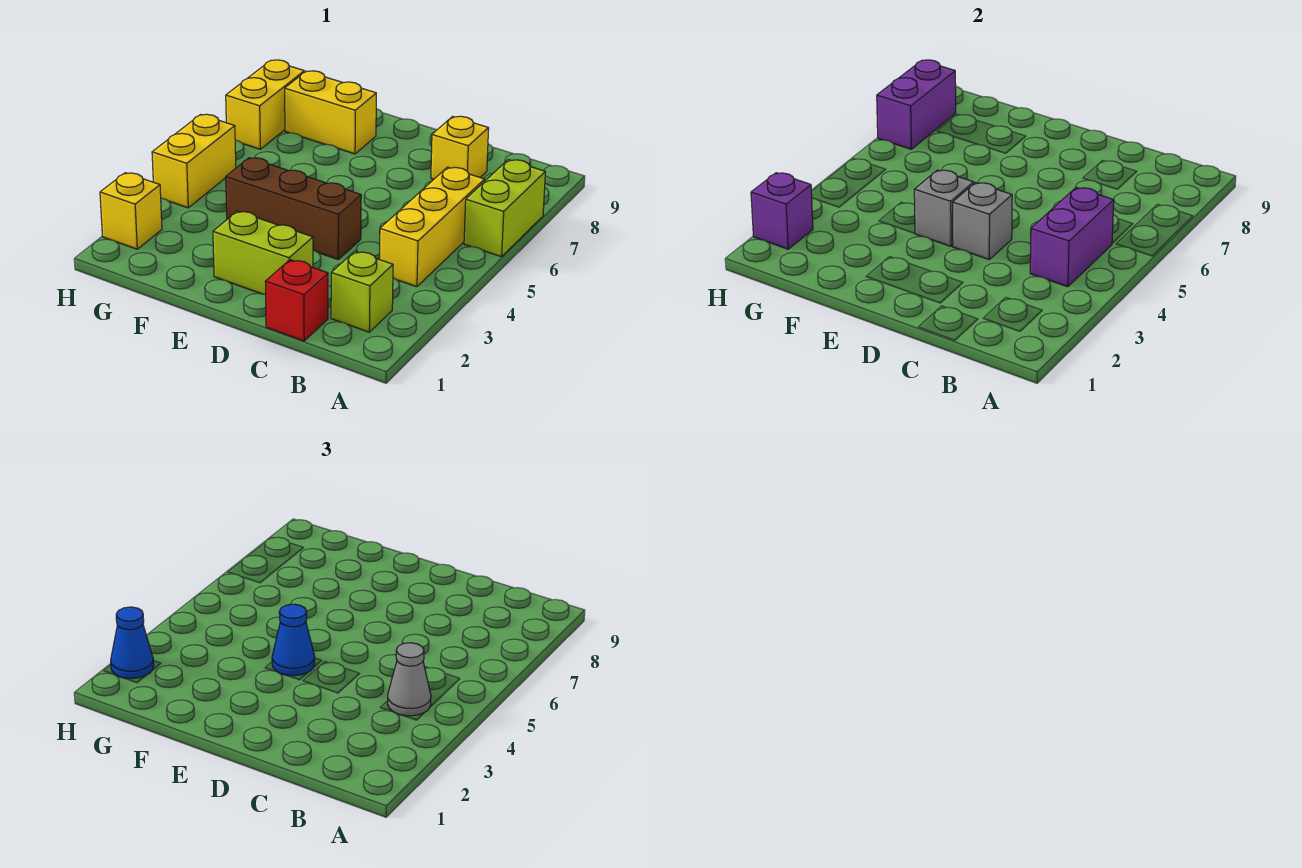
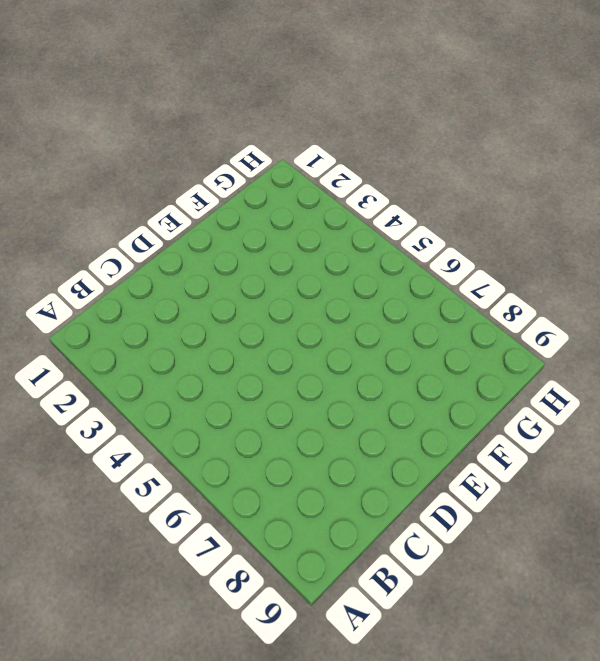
none -> lime brick A6:A7 level 1
none -> lime brick B2 level 1
none -> yellow brick B4:B6 level 1

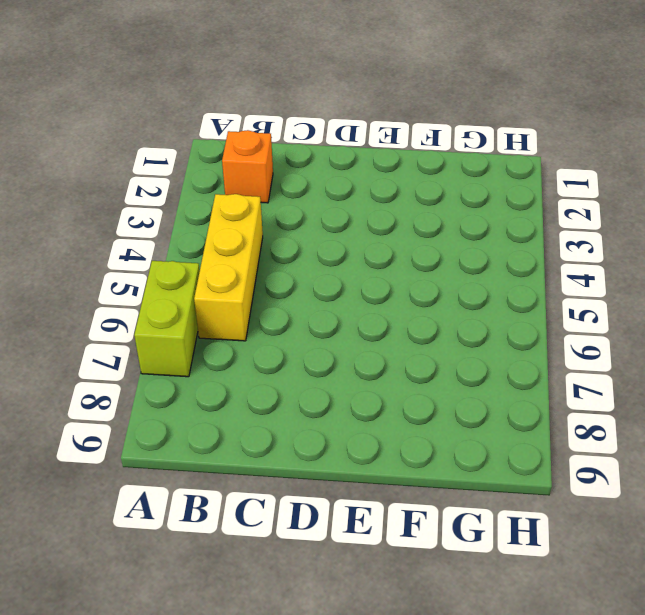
orange brick B2 level 1 -> lime brick B2 level 1
none -> red brick C1 level 1
none -> yellow brick C8 level 1
none -> lime brick D2:E2 level 1

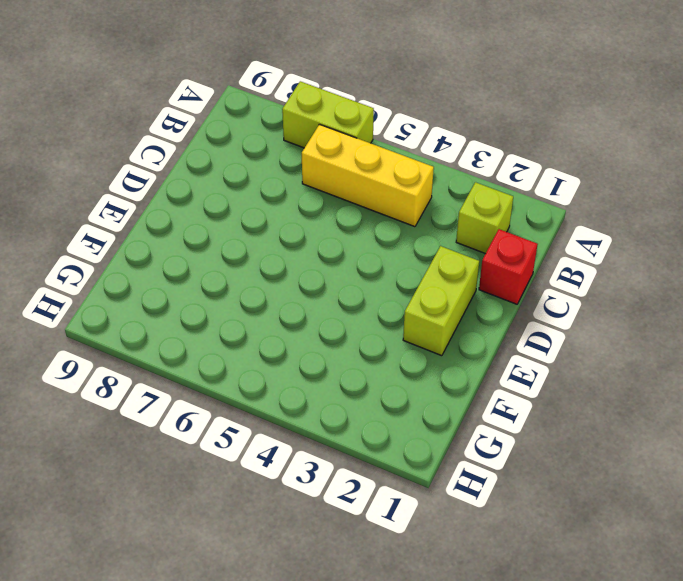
none -> yellow brick C8 level 1
none -> brown brick D4:F4 level 1
none -> yellow brick F8:G8 level 1

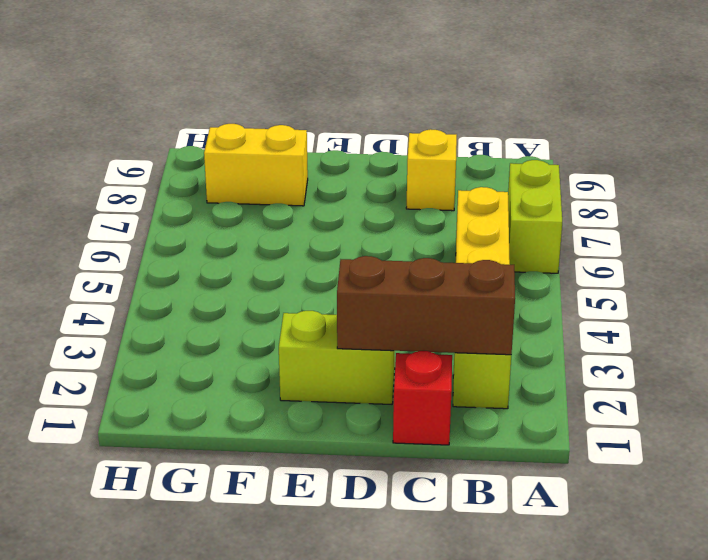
brown brick B2:D2 level 2 -> brown brick D4:F4 level 1
none -> yellow brick H2 level 1
none -> yellow brick H4:H5 level 1
none -> yellow brick H7:H8 level 1

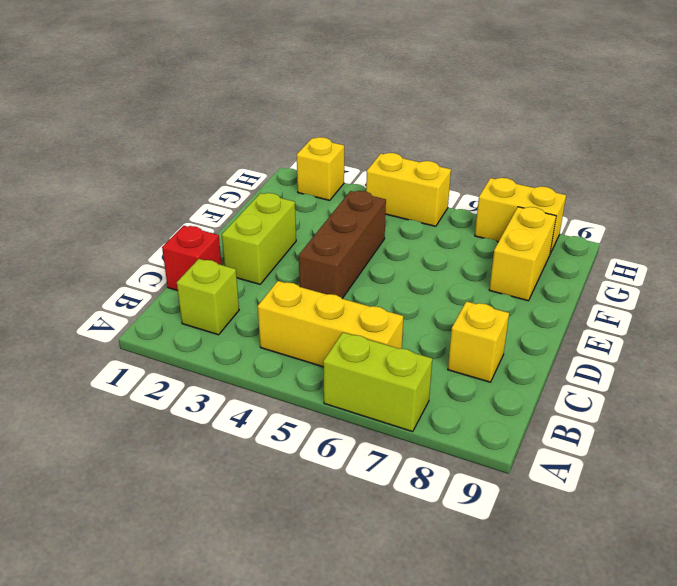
none -> purple brick B4:B5 level 2
none -> grey brick D4 level 2
none -> grey brick E4 level 2

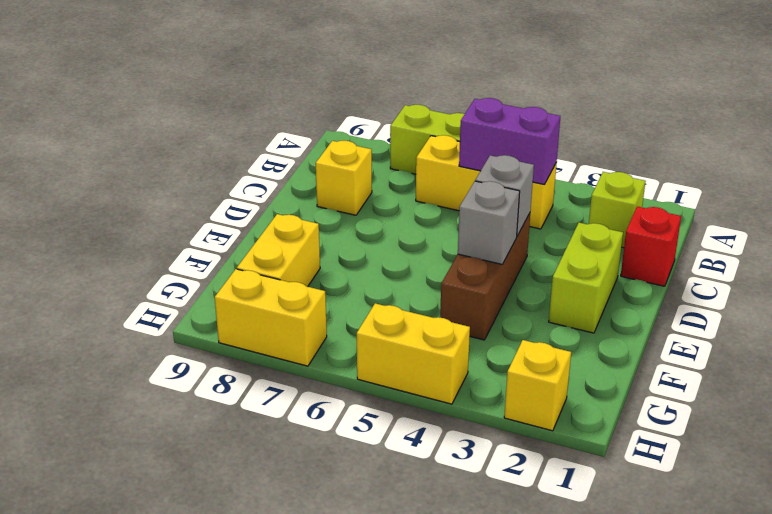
none -> purple brick H2 level 2
none -> purple brick H7:H8 level 2
none -> grey cone B4 level 3

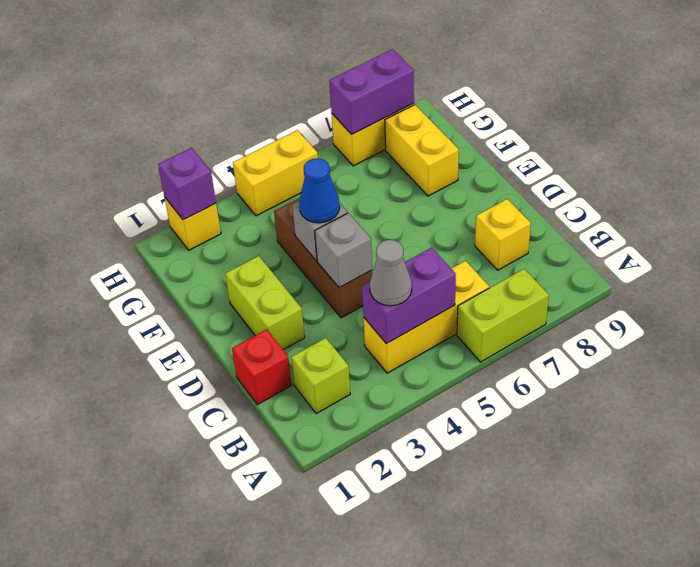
none -> blue cone H2 level 3

